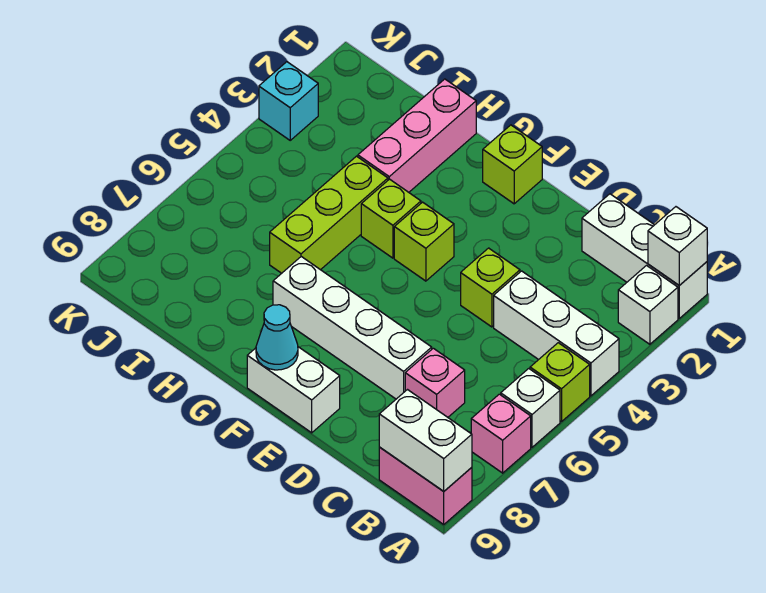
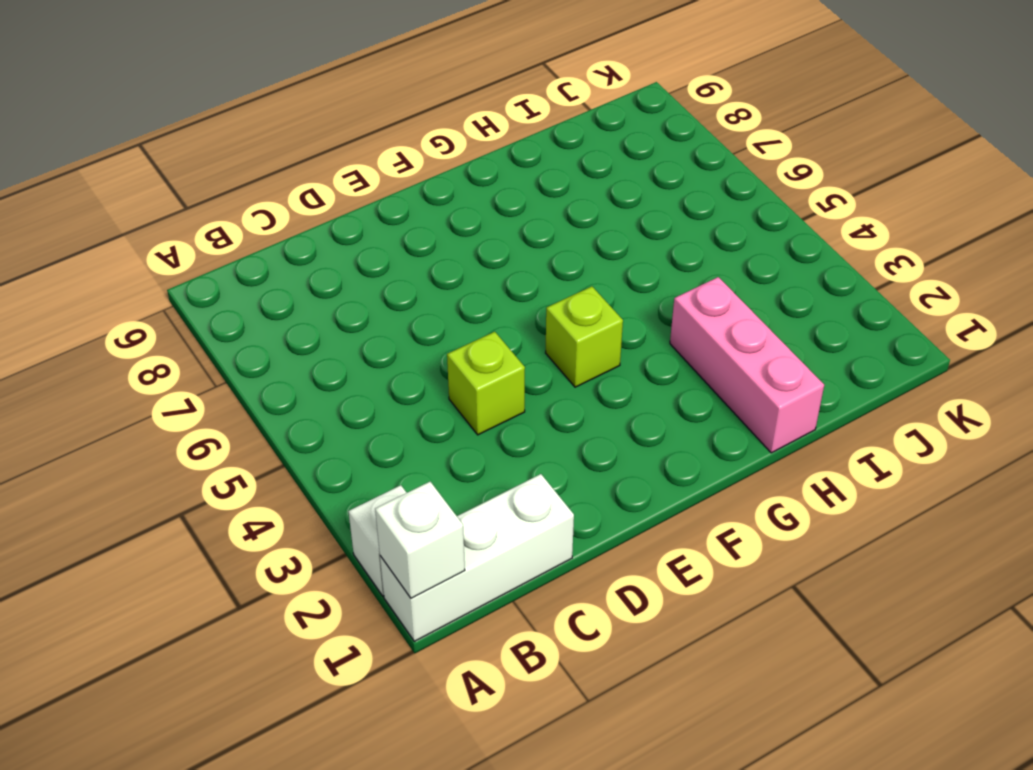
none -> white brick A4:C4 level 1
none -> lime brick A5 level 1
none -> white brick A6 level 1

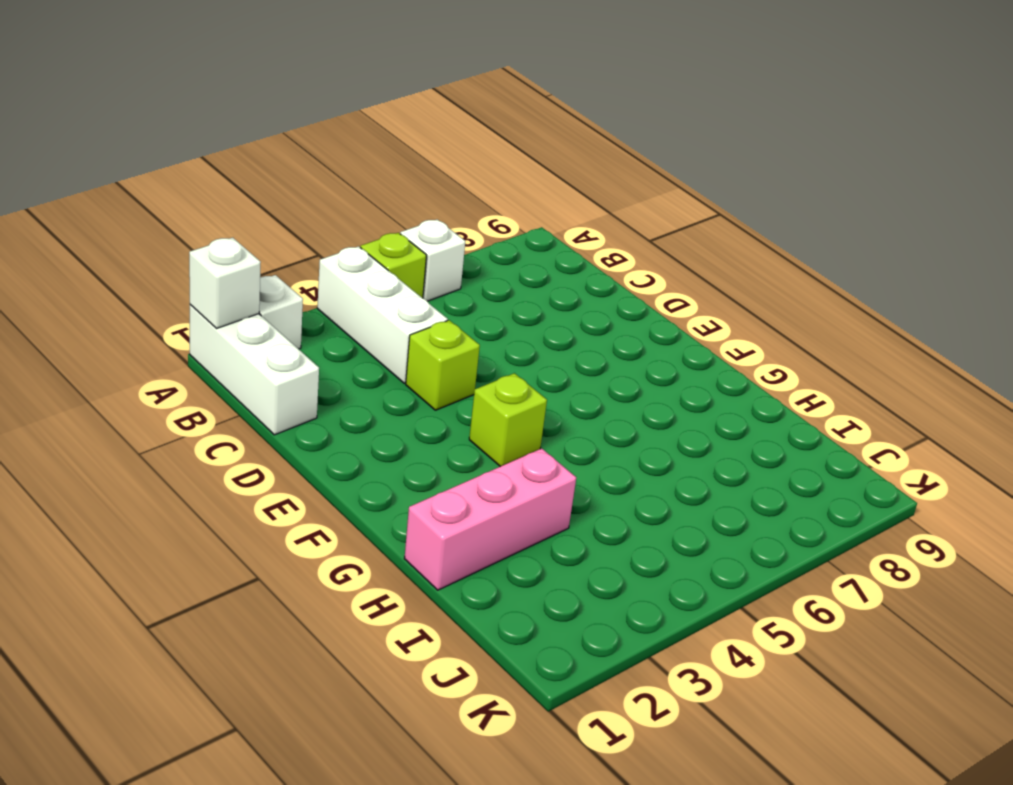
none -> pink brick A7 level 1
none -> pink brick A9:B9 level 1
none -> pink brick C7 level 1

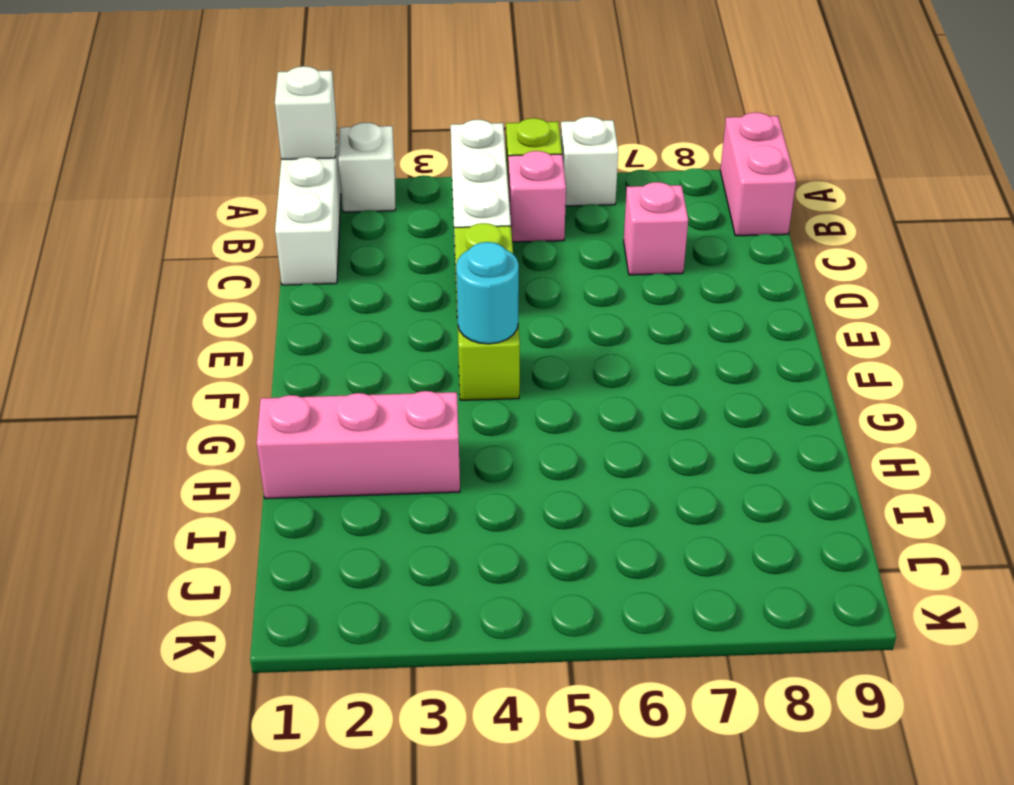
pink brick B5 level 1 -> pink brick A7 level 1
cyan round brick F4 level 2 -> none
none -> white brick D7:G7 level 1
none -> white brick E9:F9 level 1
none -> lime brick F1 level 1

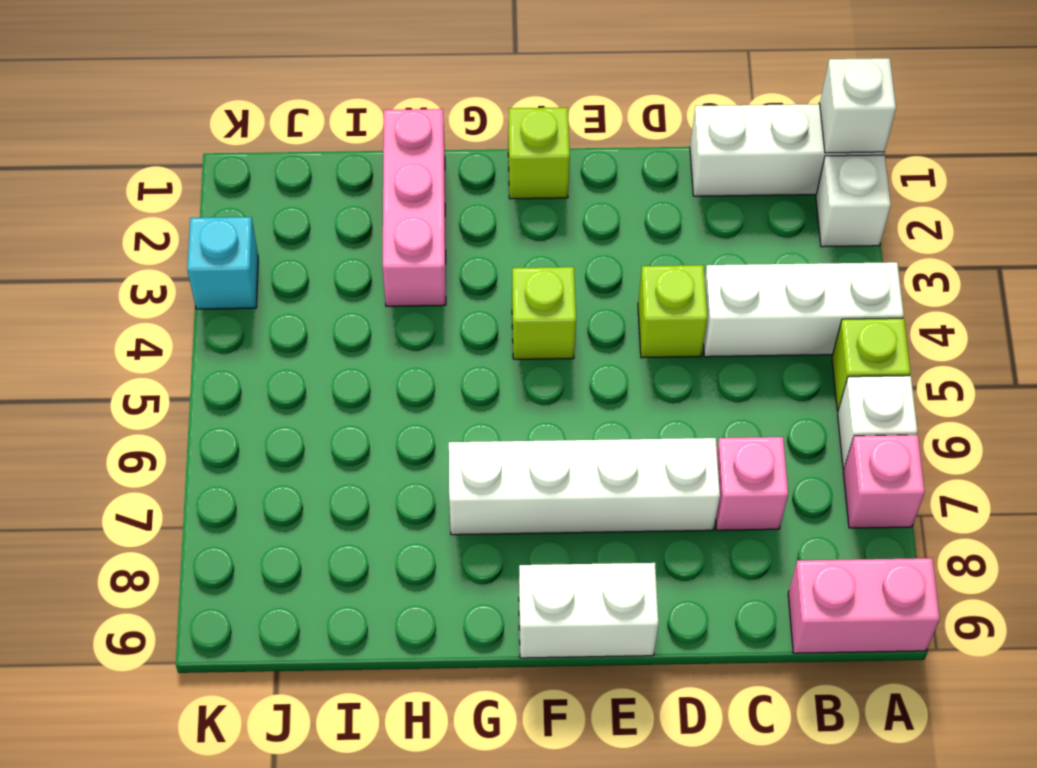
none -> lime brick G4 level 1
none -> lime brick H4:H6 level 1
none -> white brick A9:B9 level 2

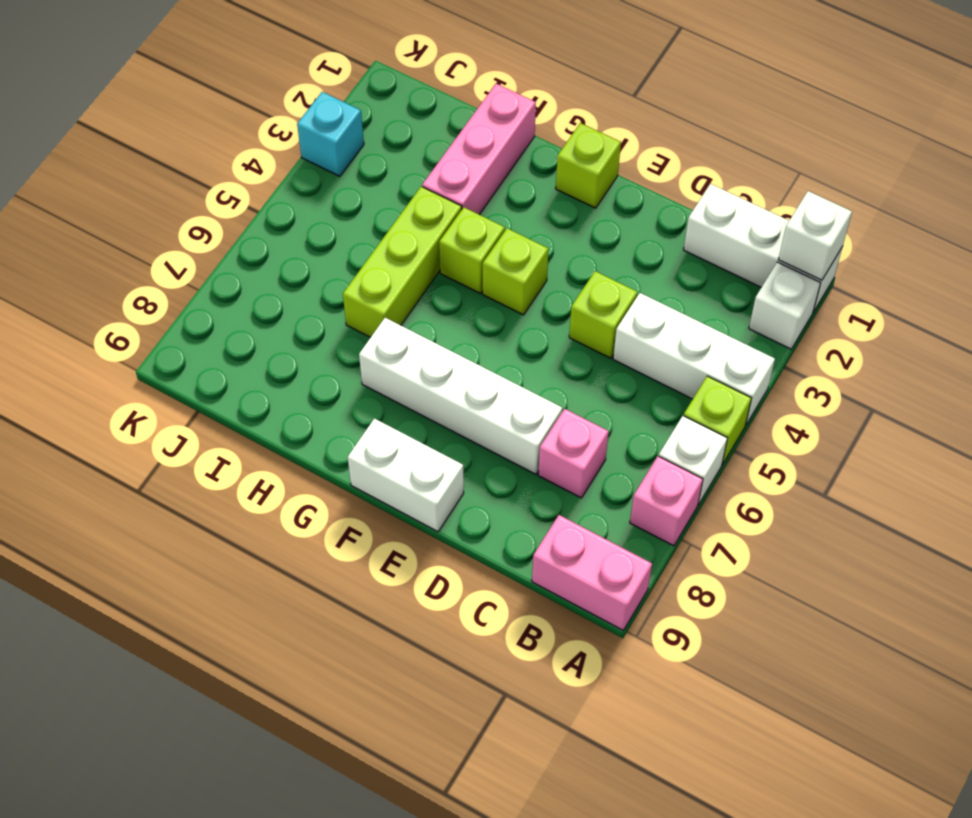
none -> white brick A9:B9 level 2
none -> cyan cone F9 level 2

